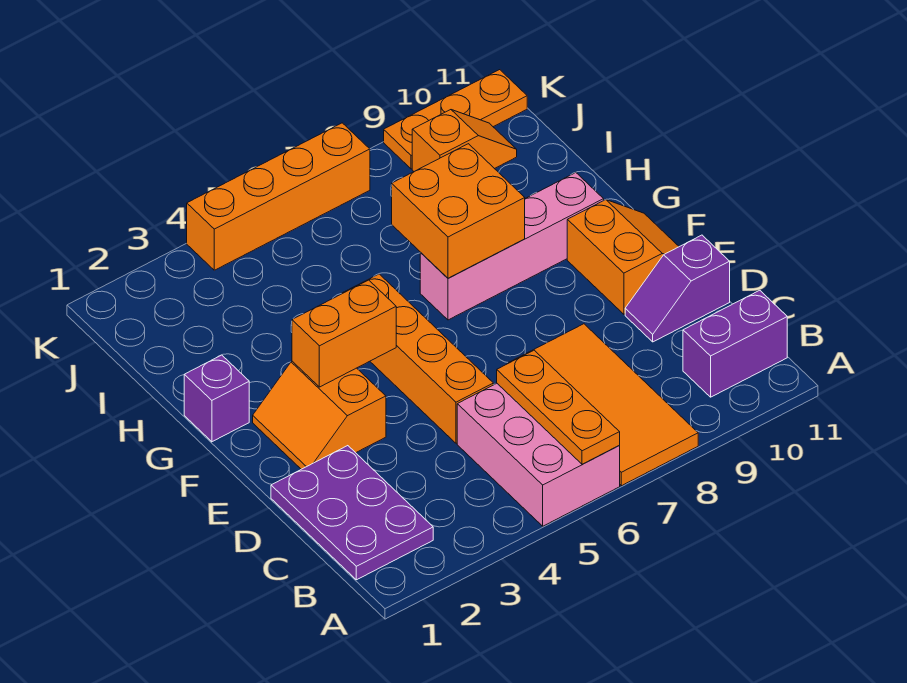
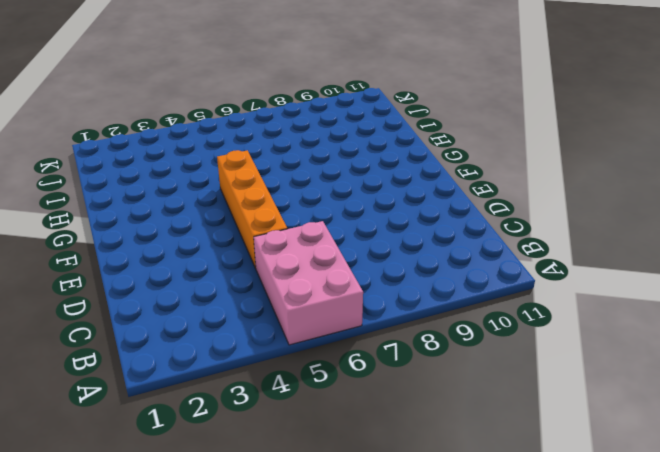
none -> orange tile A7:D8 level 1
none -> purple plate B1:D2 level 1
none -> purple brick B10:B11 level 1

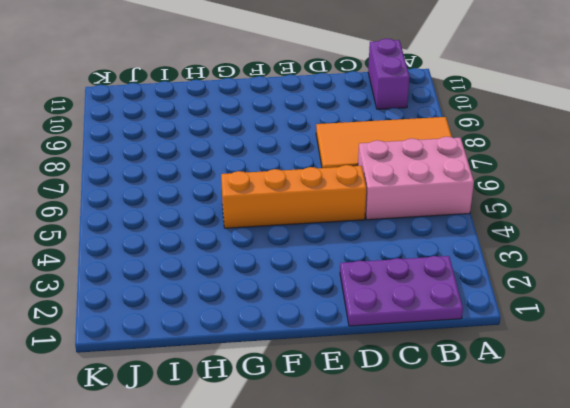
none -> purple slope D10:D11 level 1 top 11
none -> orange slope E2:F3 level 1 top 3
none -> orange slope E10:F11 level 1 top 10

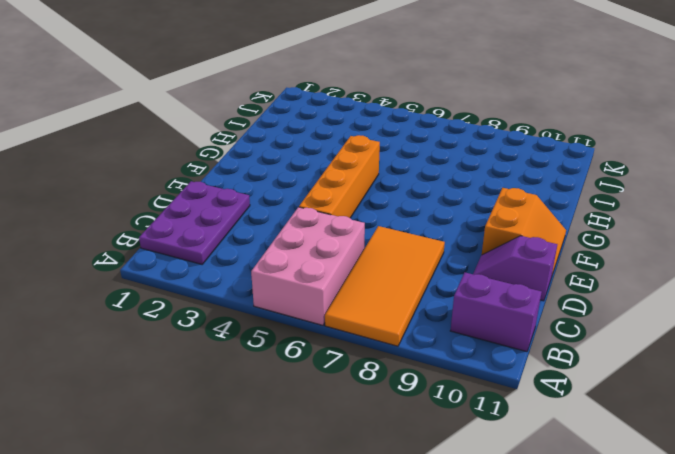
none -> orange slope E2:F3 level 1 top 3
none -> purple brick G1 level 1
none -> pink brick G7:G10 level 1

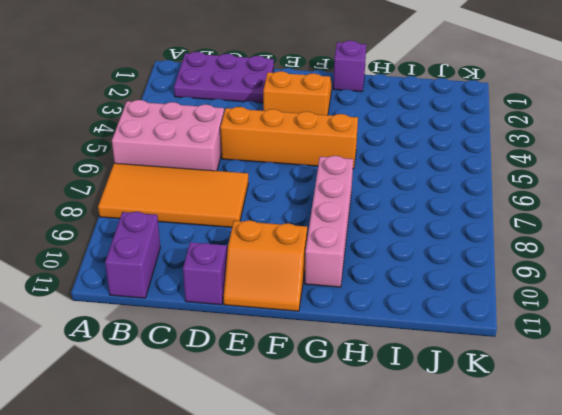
none -> orange slope J9:J10 level 1 top 9
none -> orange brick K4:K7 level 1
none -> orange plate K9:K11 level 1

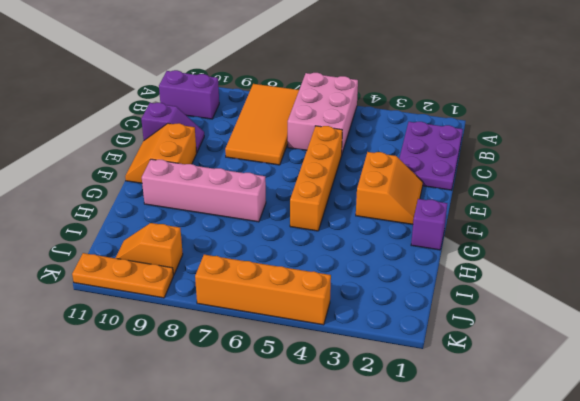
none -> orange plate A6:C6 level 2
none -> orange brick F3:F4 level 2
none -> orange brick G7:H8 level 2

